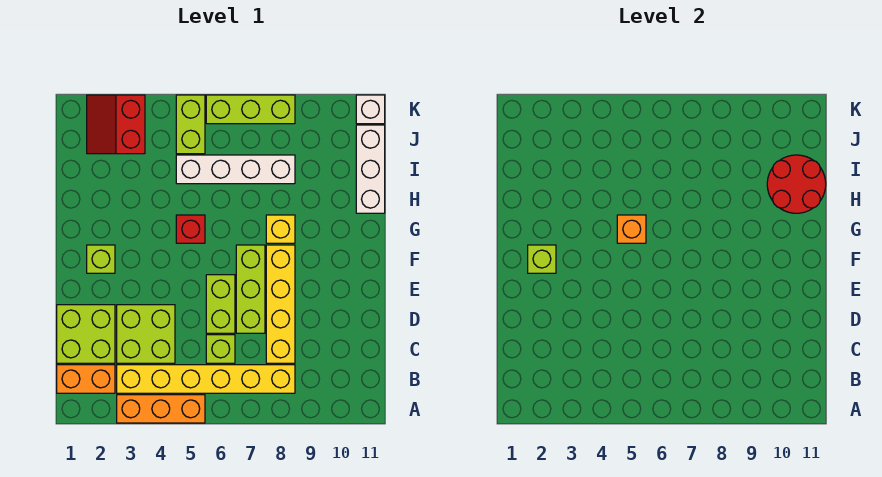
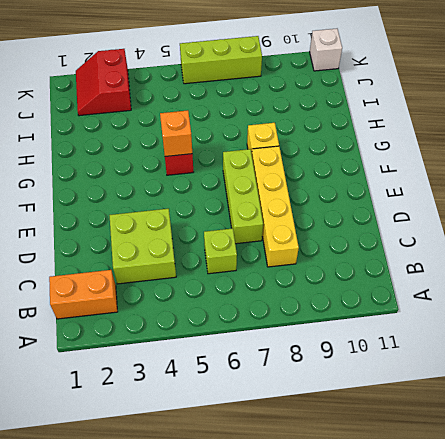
none -> orange brick A3:A5 level 1
none -> yellow brick B3:B8 level 1
none -> lime brick C1:D2 level 1

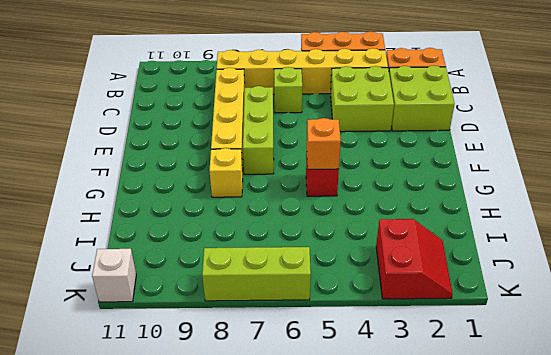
none -> lime brick D6:E6 level 1
none -> lime brick F2 level 1
none -> white brick H11:J11 level 1

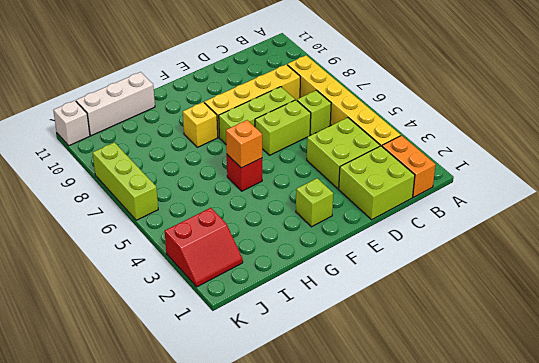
none -> orange brick A3:A5 level 1
none -> white brick I5:I8 level 1
none -> lime brick J5:K5 level 1

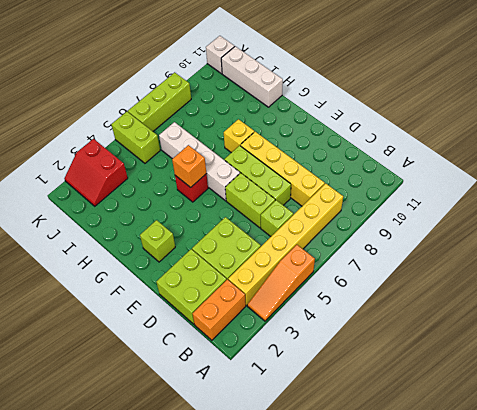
orange slope A3:A5 level 1 top 5 -> orange brick A3:A5 level 1
white brick F6:I6 level 1 -> white brick I5:I8 level 1
none -> lime brick F2 level 2
none -> red round brick H10:I11 level 2

